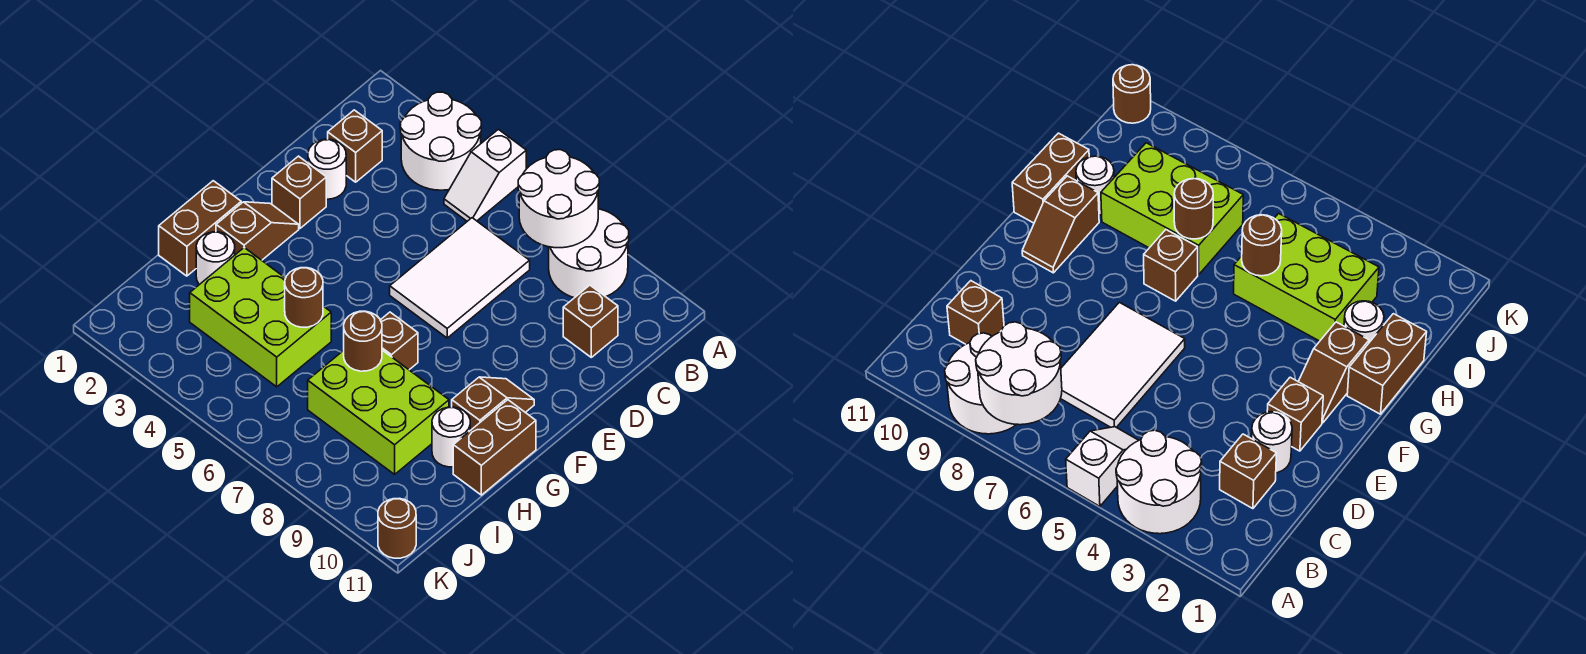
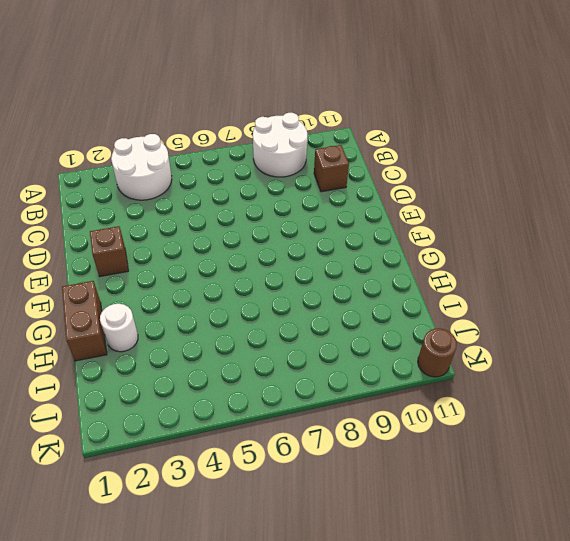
none -> white slope A5:B5 level 1 top A
none -> brown brick C2 level 1
none -> white tile C6:E7 level 1

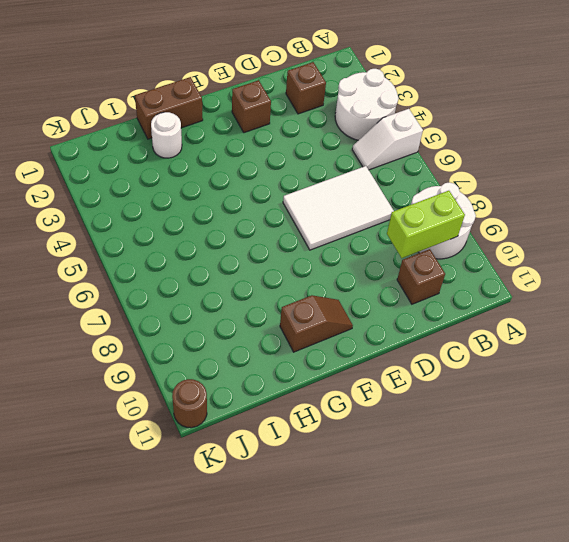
lime brick B9:C9 level 2 -> none
none -> white round brick D2 level 1
none -> brown slope F2:G2 level 1 top G
none -> brown brick G7 level 1

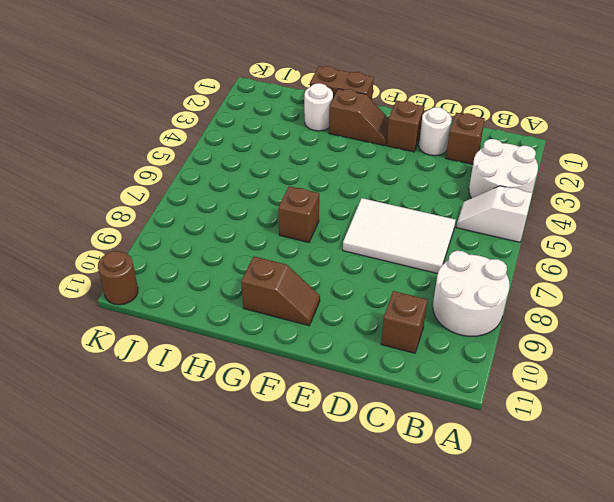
none -> brown brick G11:H11 level 1
none -> lime brick H3:I5 level 1
none -> lime brick H7:I9 level 1

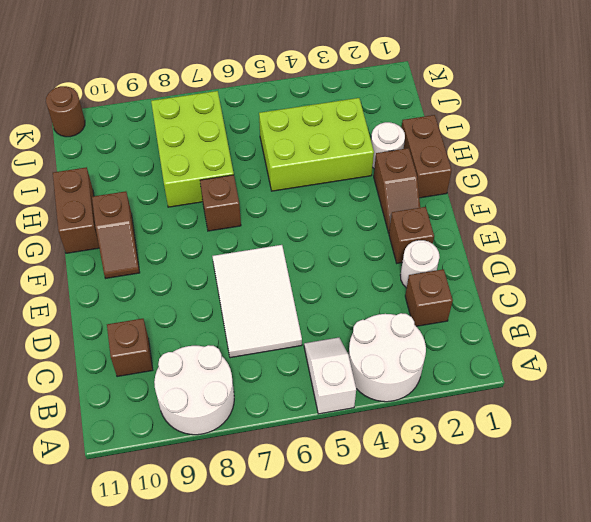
lime brick H7:J8 level 1 -> lime brick H7:I9 level 1
none -> white round brick H10 level 1
none -> white round brick A7:B8 level 2
none -> brown round brick H5 level 2

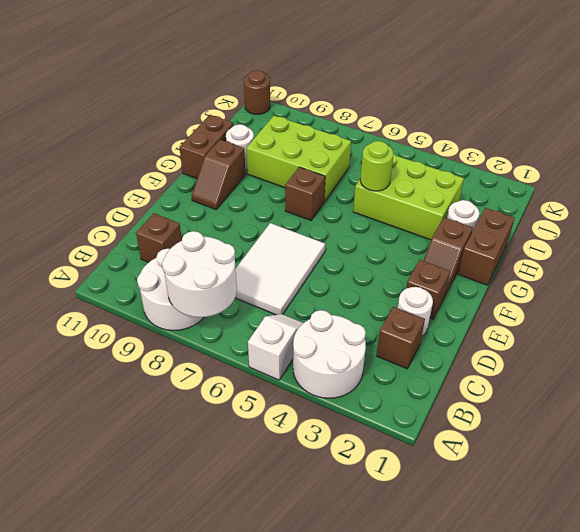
lime round brick H5 level 2 -> brown round brick H5 level 2
none -> brown round brick H7 level 2

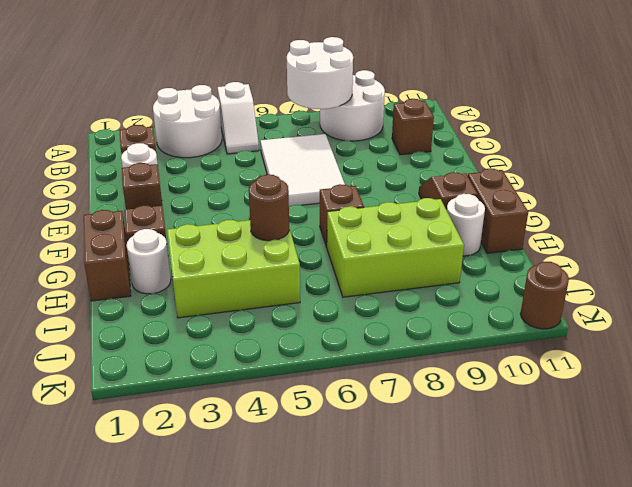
none -> brown round brick H7 level 2

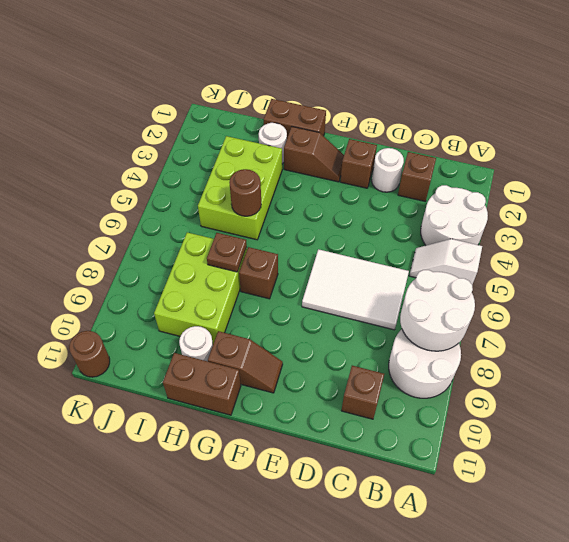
brown plate H7 level 2 -> brown round brick H7 level 2

